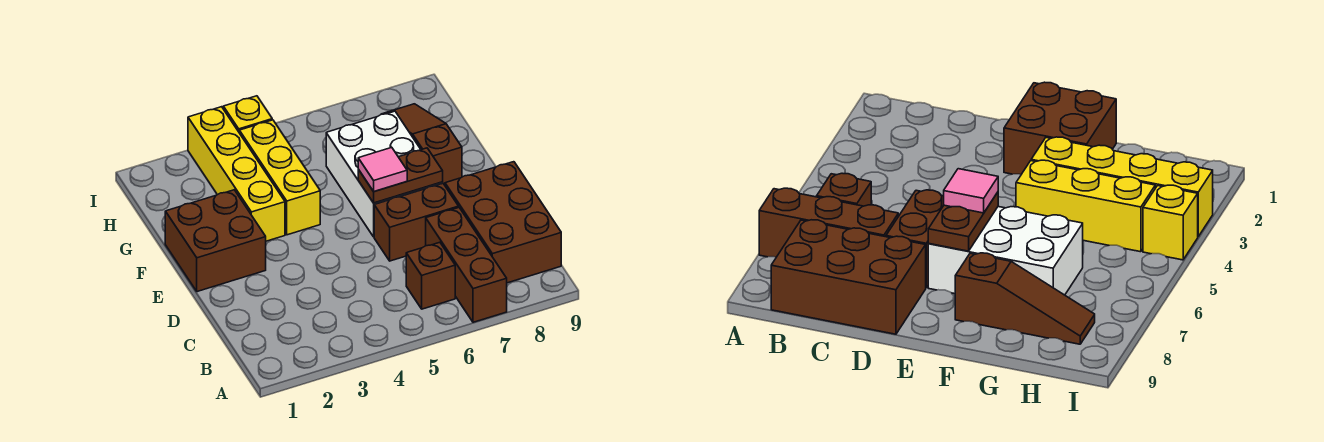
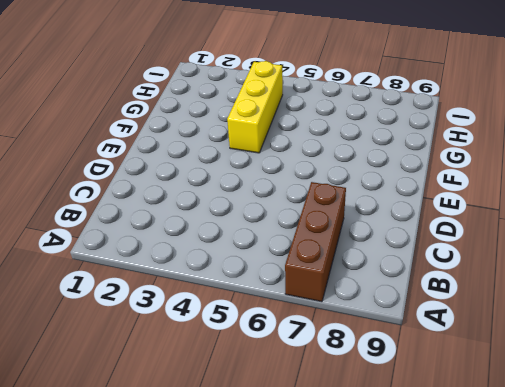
none -> brown brick B6 level 1
none -> brown brick B8:D9 level 1
none -> brown brick D6:D7 level 1

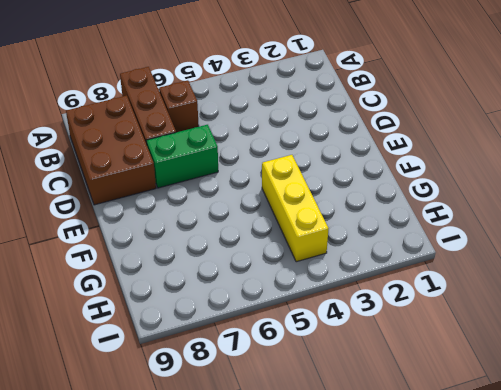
green brick D6:D7 level 1 -> brown brick D6:D7 level 1
none -> brown brick E1:F2 level 1
none -> white brick E6:G7 level 1
none -> yellow brick F3:I3 level 1

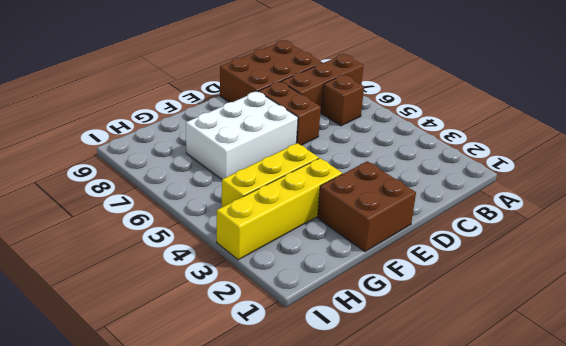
none -> brown slope F8:H8 level 1 top F
none -> yellow brick I4 level 1
none -> brown plate E6:E7 level 2

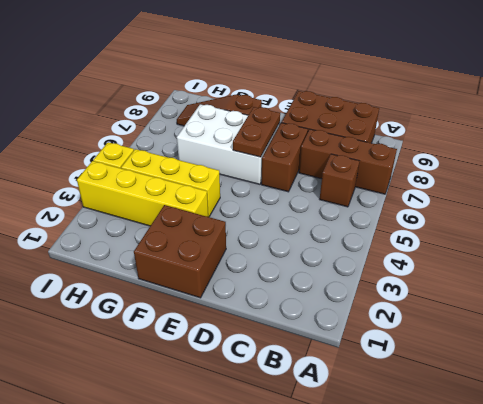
none -> pink tile E6 level 3

